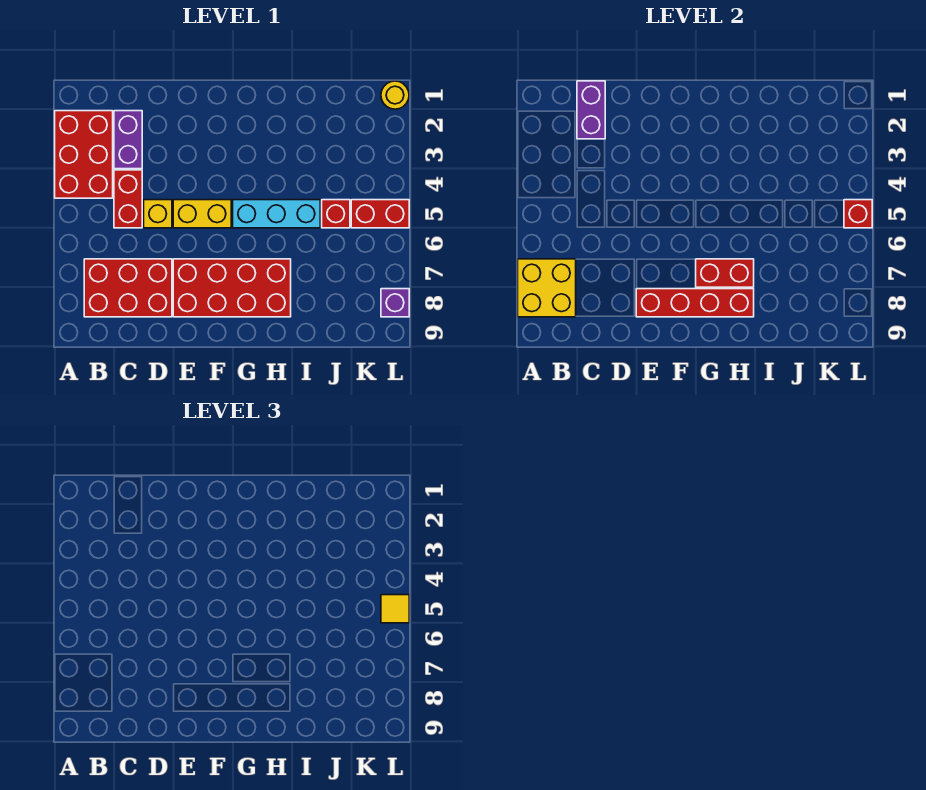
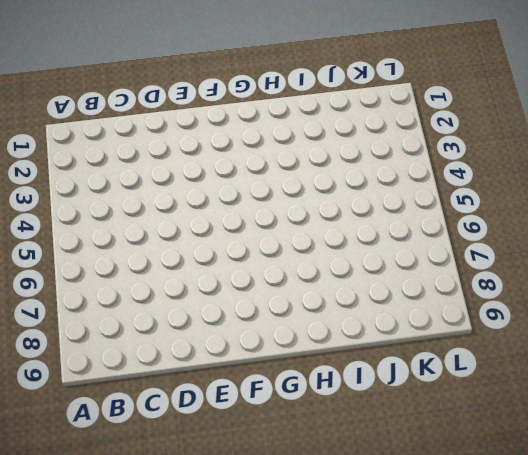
none -> red brick A2:B4 level 1
none -> red brick B7:D8 level 1
none -> purple brick C2:C3 level 1

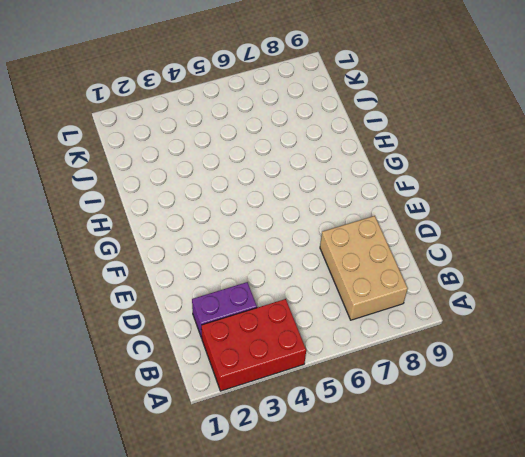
tan brick B7:D8 level 1 -> red brick B7:D8 level 1
none -> red brick C4:C5 level 1
none -> yellow brick D5 level 1
none -> yellow brick E5:F5 level 1

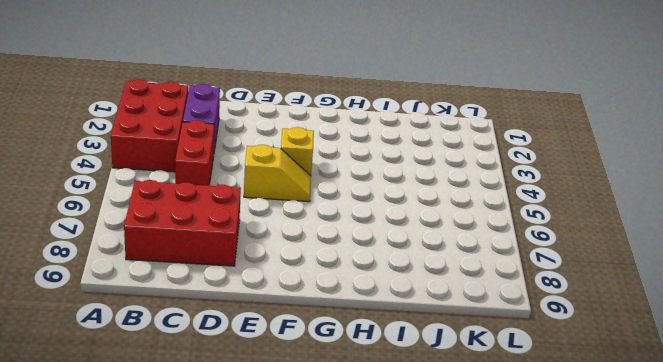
yellow slope E5:F5 level 1 top E -> yellow brick E5:F5 level 1
yellow brick F4 level 1 -> yellow brick D5 level 1
none -> red brick E7:H8 level 1
none -> cyan brick G5:I5 level 1
none -> red brick J5 level 1

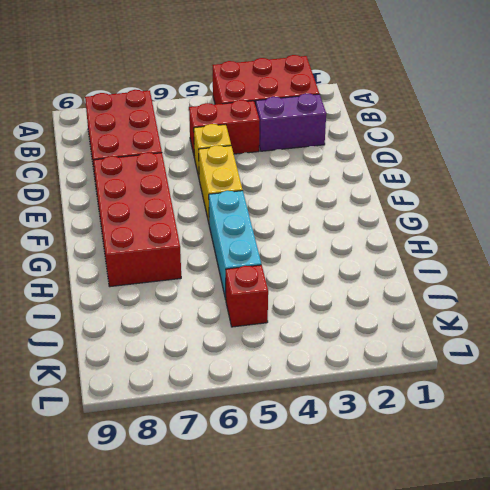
none -> red brick K5:L5 level 1
none -> yellow round brick L1 level 1
none -> purple brick L8 level 1

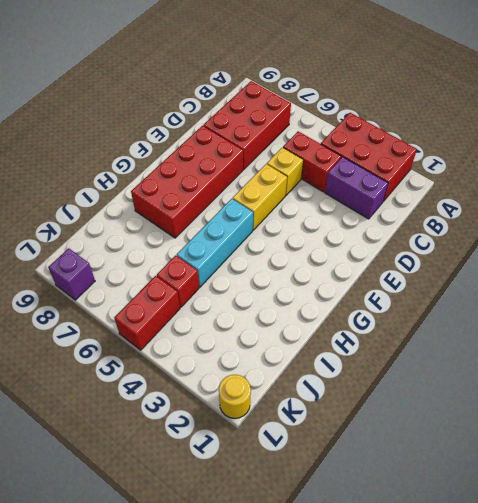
none -> yellow brick A7:B8 level 2
none -> purple brick C1:C2 level 2
none -> red brick E8:H8 level 2

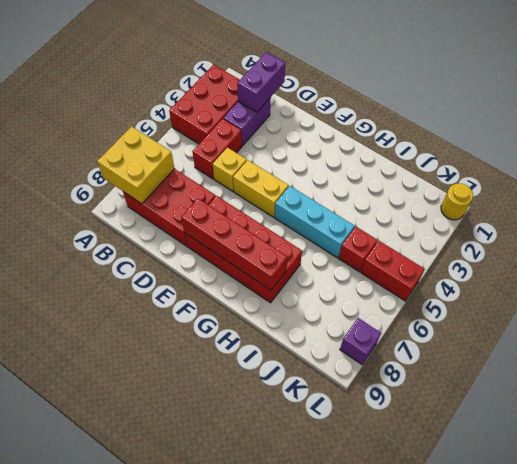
none -> red brick G7:H7 level 2
none -> red brick L5 level 2
none -> yellow tile L5 level 3

